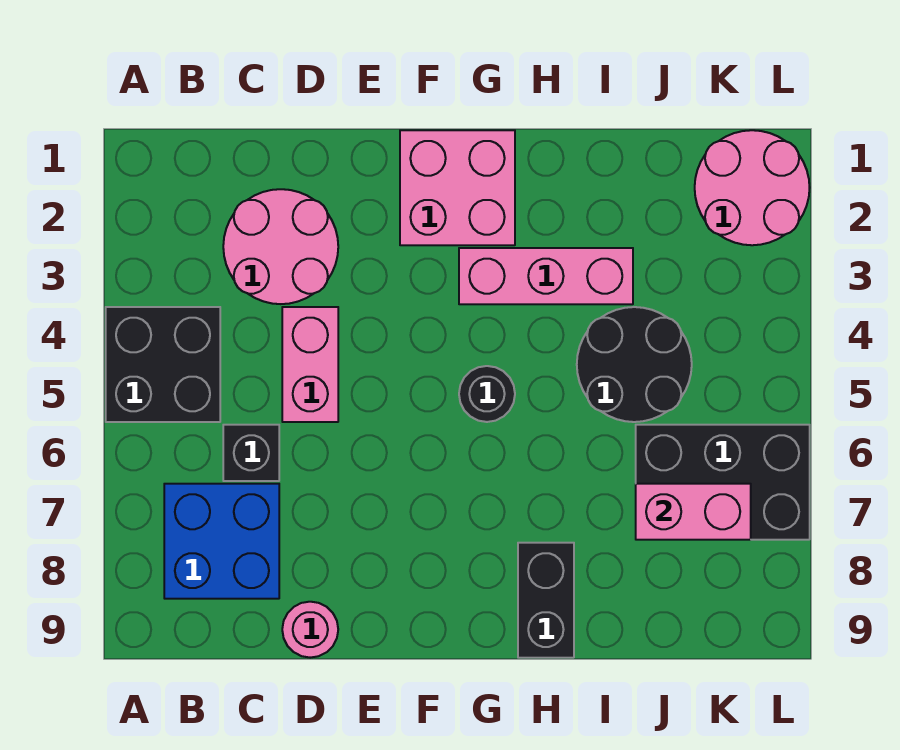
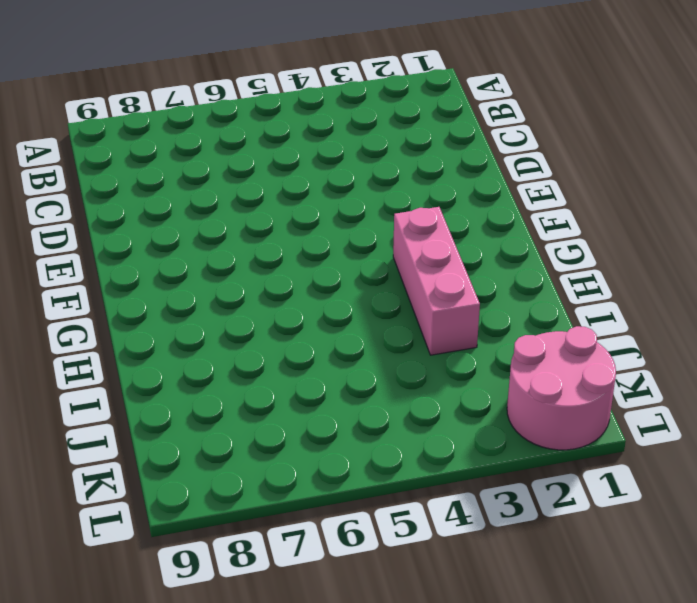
none -> black brick A4:B5 level 1
none -> blue brick B7:C8 level 1
none -> pink round brick C2:D3 level 1

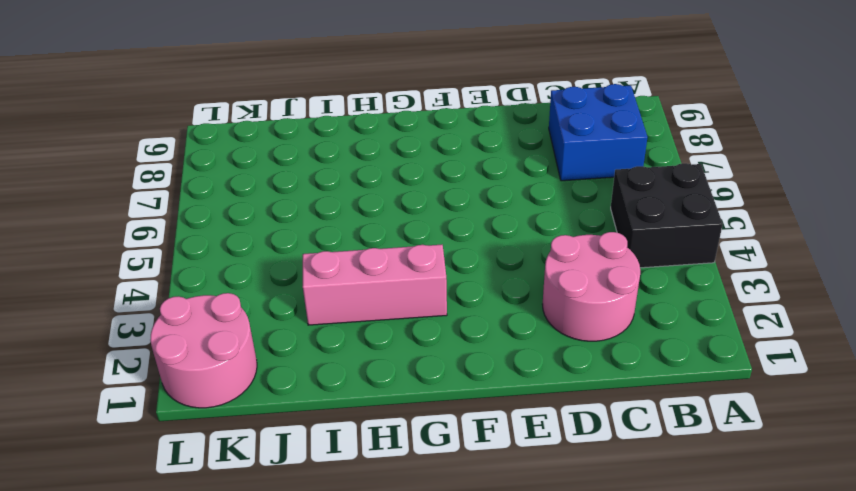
none -> black brick C6 level 1
none -> pink brick D4:D5 level 1
none -> pink round brick D9 level 1

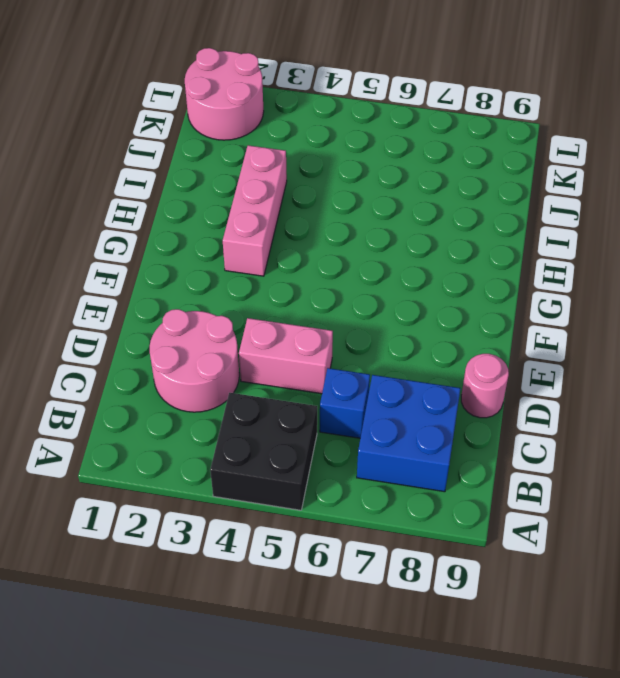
blue brick C6 level 1 -> black brick C6 level 1
none -> pink brick F1:G2 level 1
none -> black round brick G5 level 1
none -> black brick H8:H9 level 1

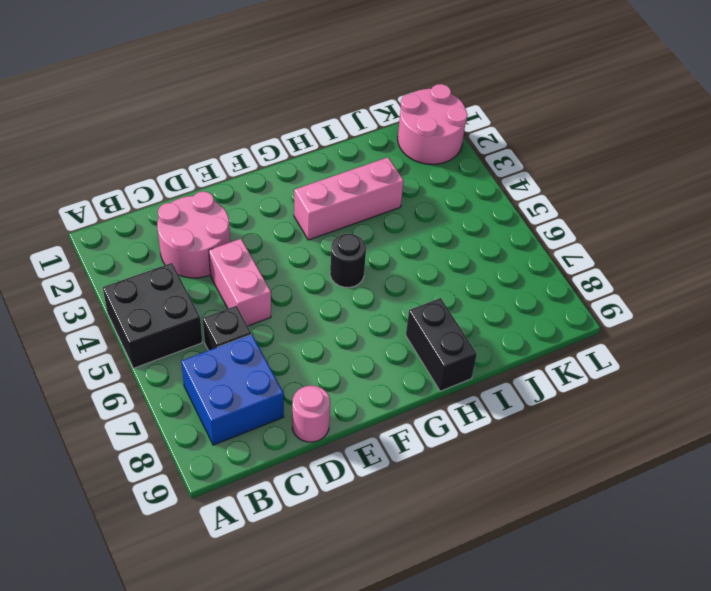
none -> pink brick F1:G2 level 1
none -> black round brick I4:J5 level 1
none -> black brick J6:L7 level 1

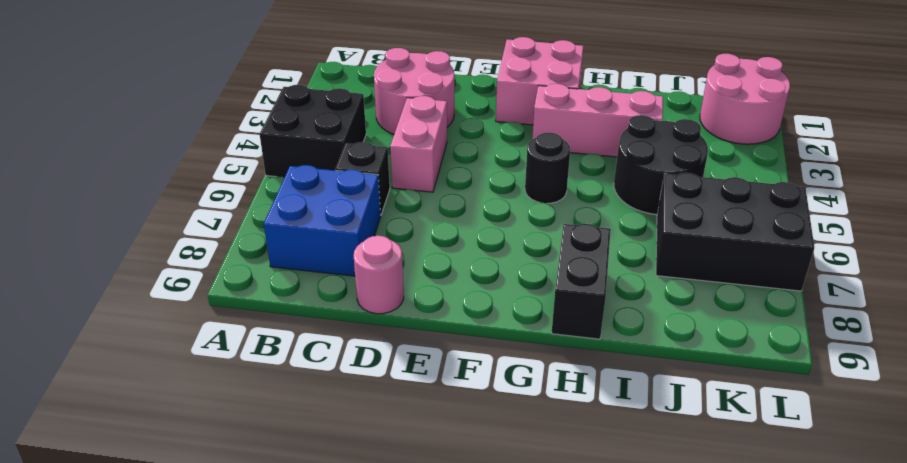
none -> pink brick J7:K7 level 2

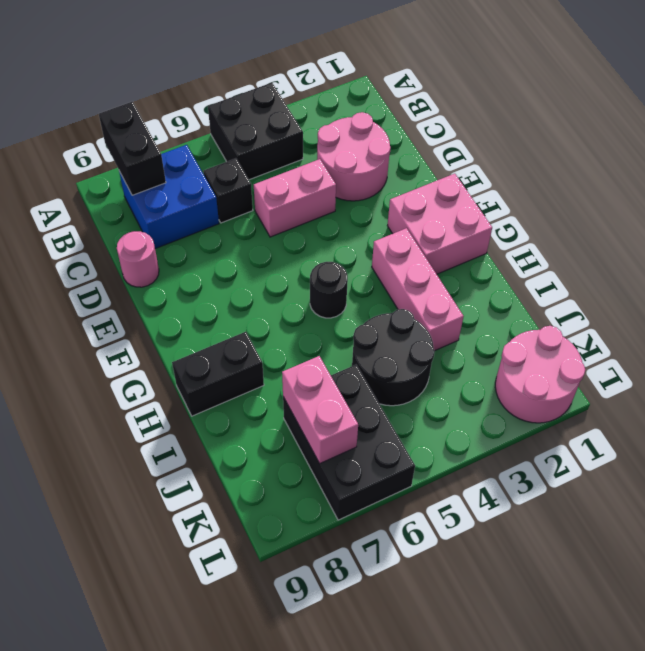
black brick A8:B8 level 2 -> none

